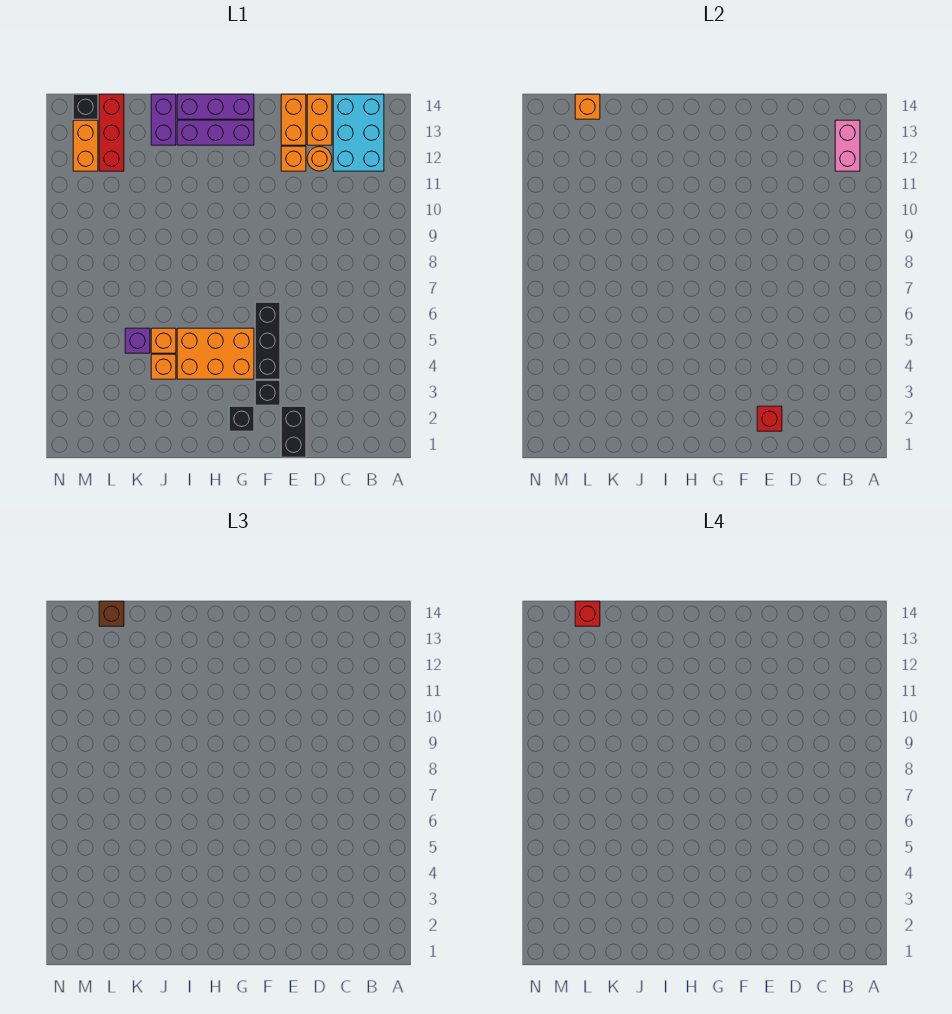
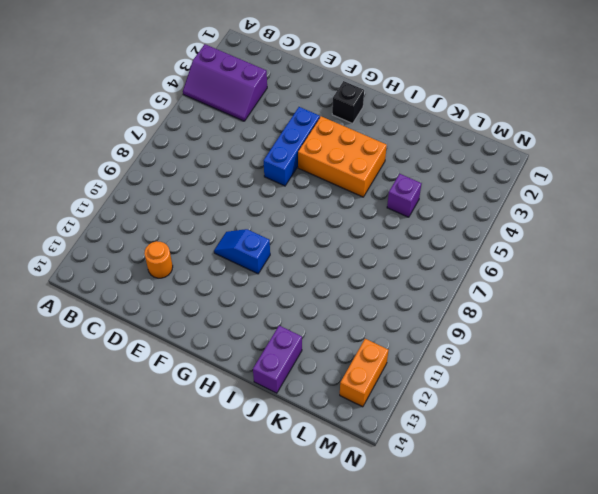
purple slope A3:C4 level 1 top 3 -> none
blue brick F4:F6 level 1 -> black brick F4:F6 level 1
blue slope F10:G10 level 1 top G -> none
none -> cyan brick B12:C14 level 1
none -> orange brick D13:D14 level 1
none -> black brick E1:E2 level 1

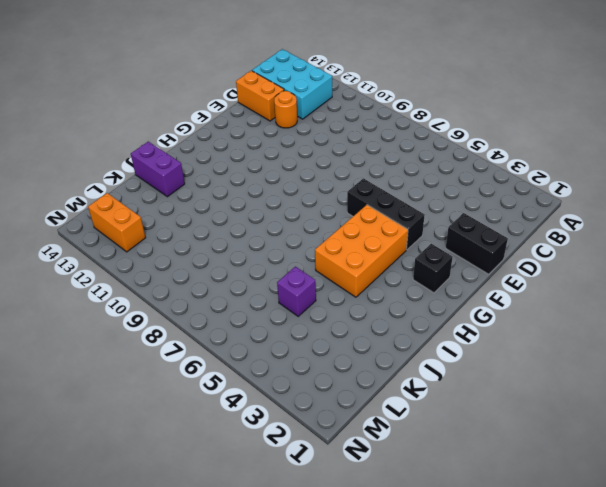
none -> orange brick E12 level 1
none -> orange brick E13:E14 level 1
none -> black brick F3 level 1

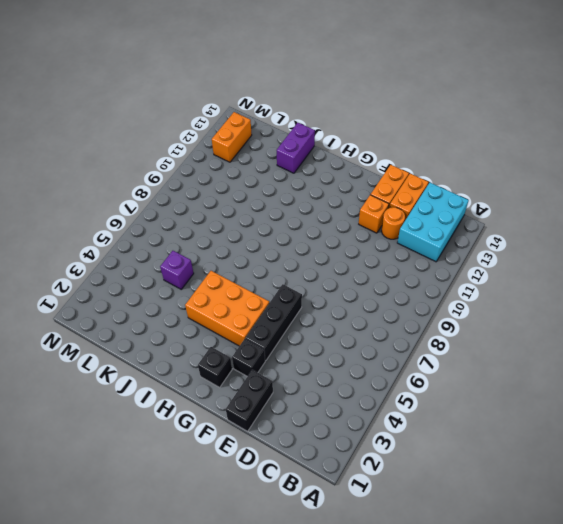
none -> purple brick G13:I13 level 1
none -> purple brick G14:I14 level 1
none -> orange brick J4 level 1

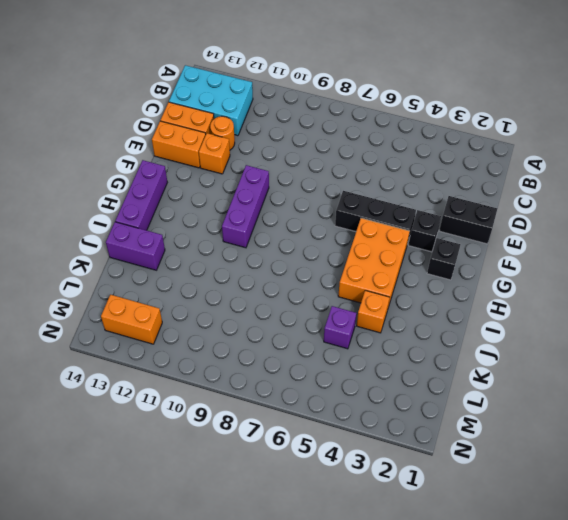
purple brick F10:H10 level 1 -> purple brick G13:I13 level 1
none -> orange brick J5 level 1
none -> red brick L12:L14 level 1
none -> black brick M14 level 1

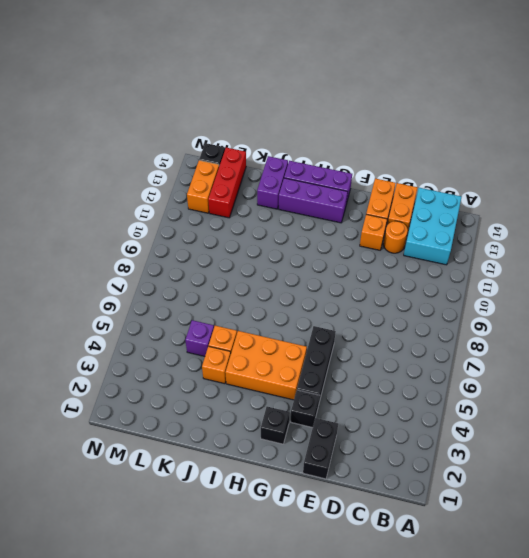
none -> pink brick B12:B13 level 2
none -> red brick E2 level 2
none -> orange brick L14 level 2

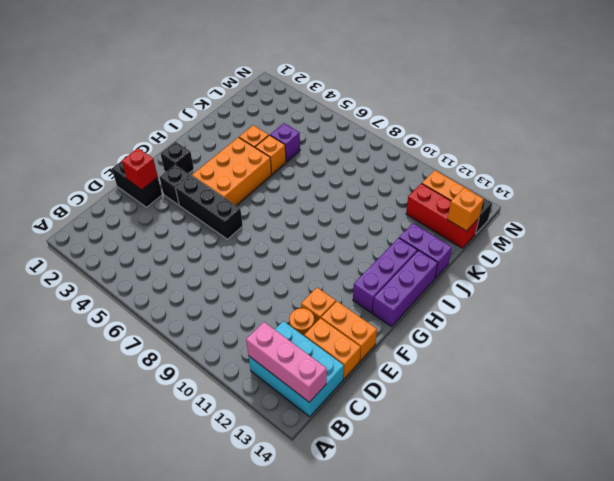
pink brick B12:B14 level 2 -> pink brick B12:B13 level 2
none -> brown brick L14 level 3
none -> red brick L14 level 4

